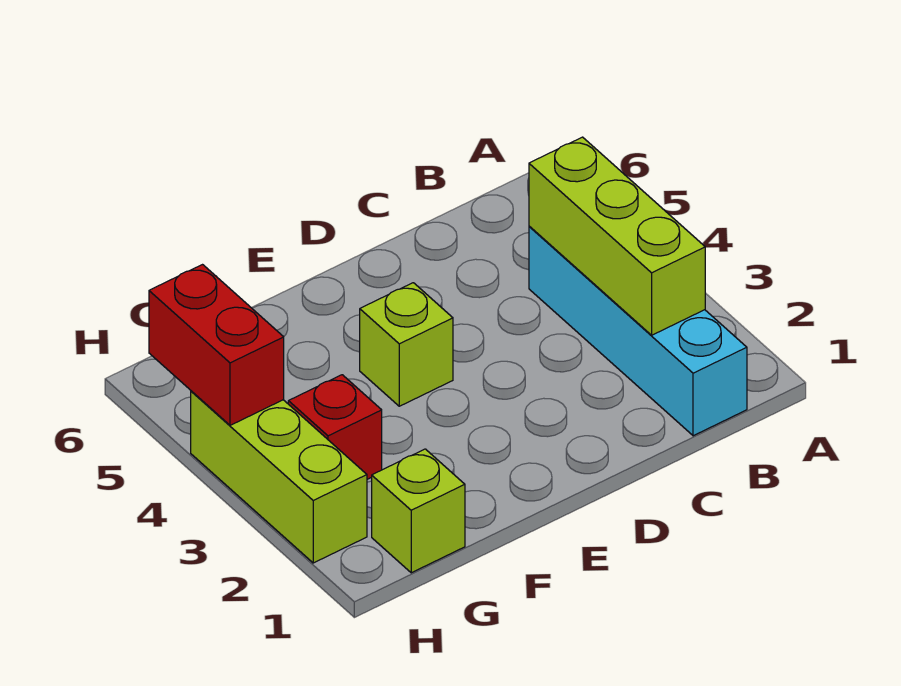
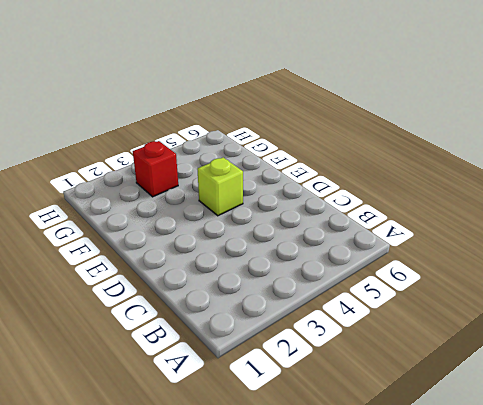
none -> cyan brick B1:B4 level 1
none -> lime brick G1 level 1

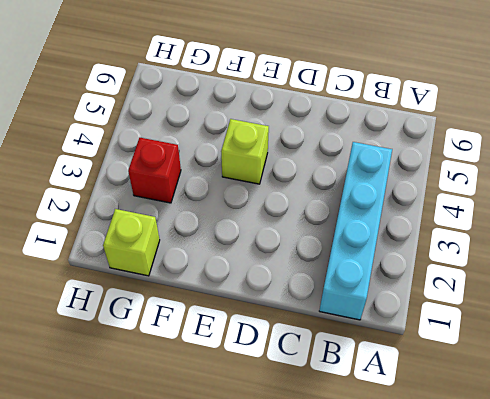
none -> lime brick H2:H4 level 1
none -> lime brick B2:B4 level 2

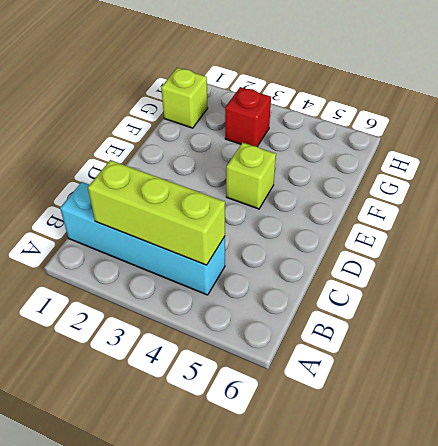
none -> lime brick H2:H4 level 1
none -> red brick H4:H5 level 2

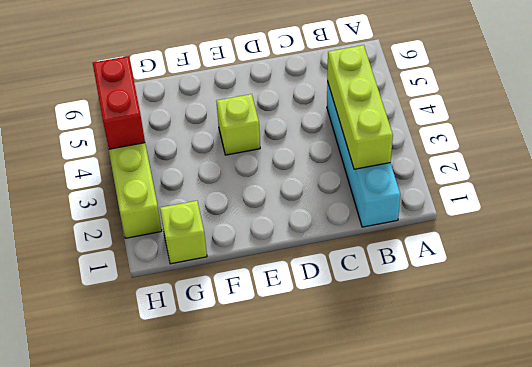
none -> red brick G3 level 1

